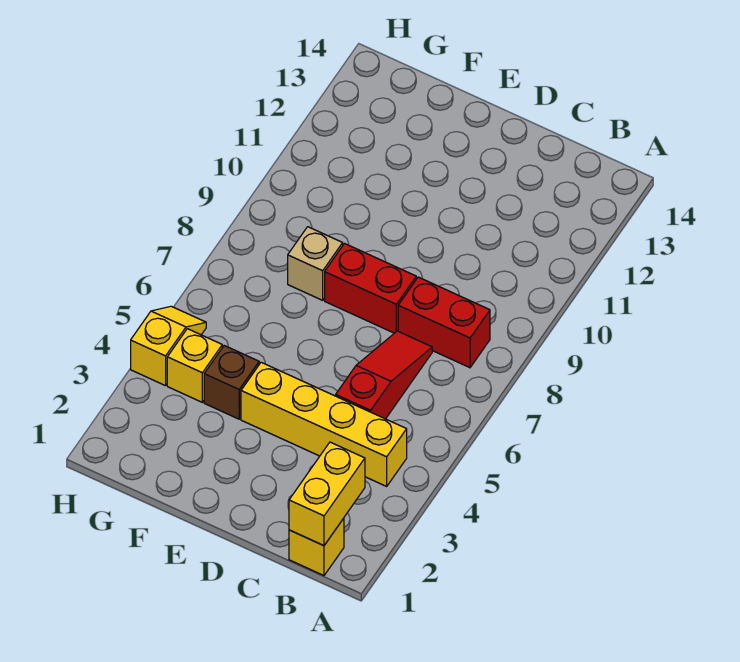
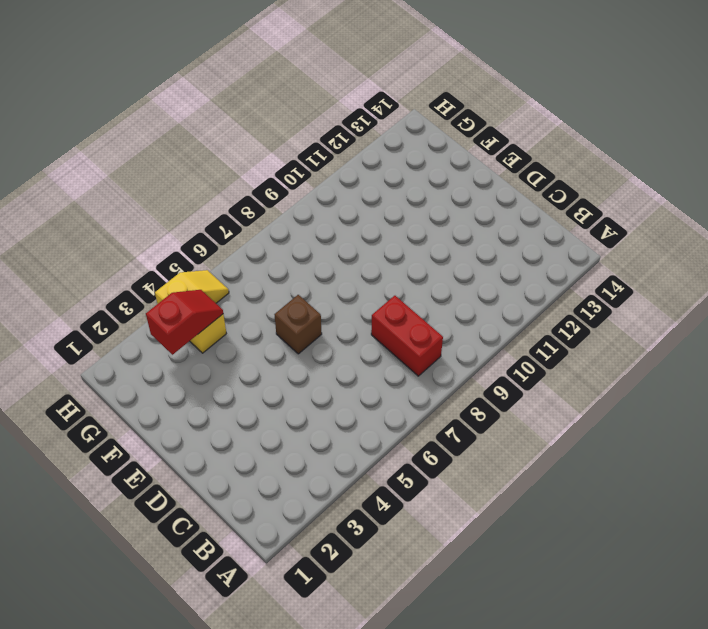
brown brick E6 level 1 -> brown brick F4 level 1
red slope G3:G4 level 2 top 3 -> none
none -> yellow brick B1 level 1
none -> yellow brick B4:E4 level 1

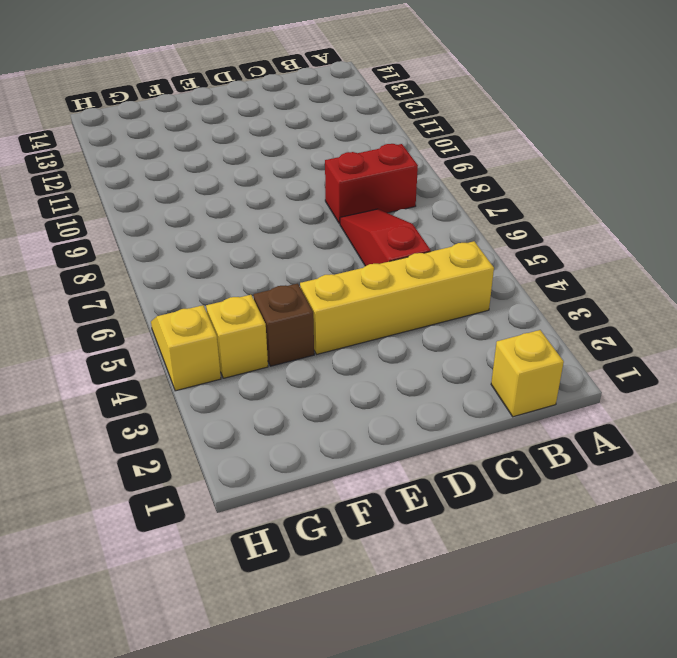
none -> red brick D8:E8 level 1
none -> tan brick F8 level 1

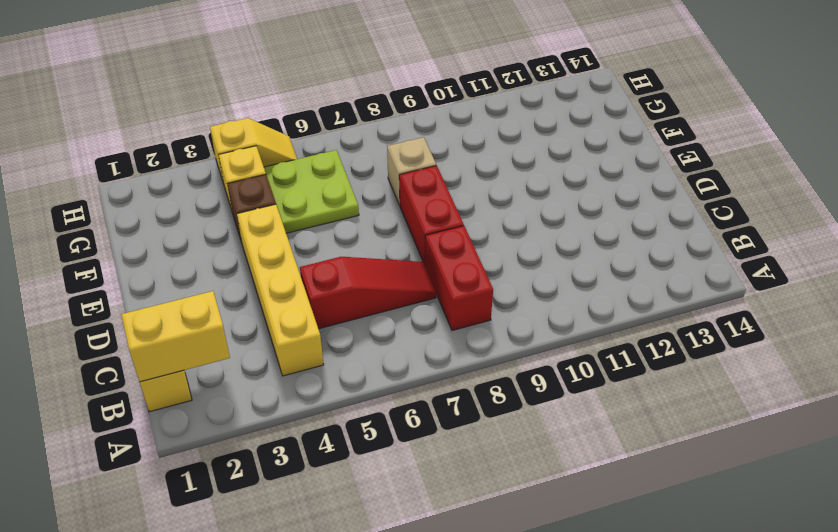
lime plate F5:G6 level 1 -> none

